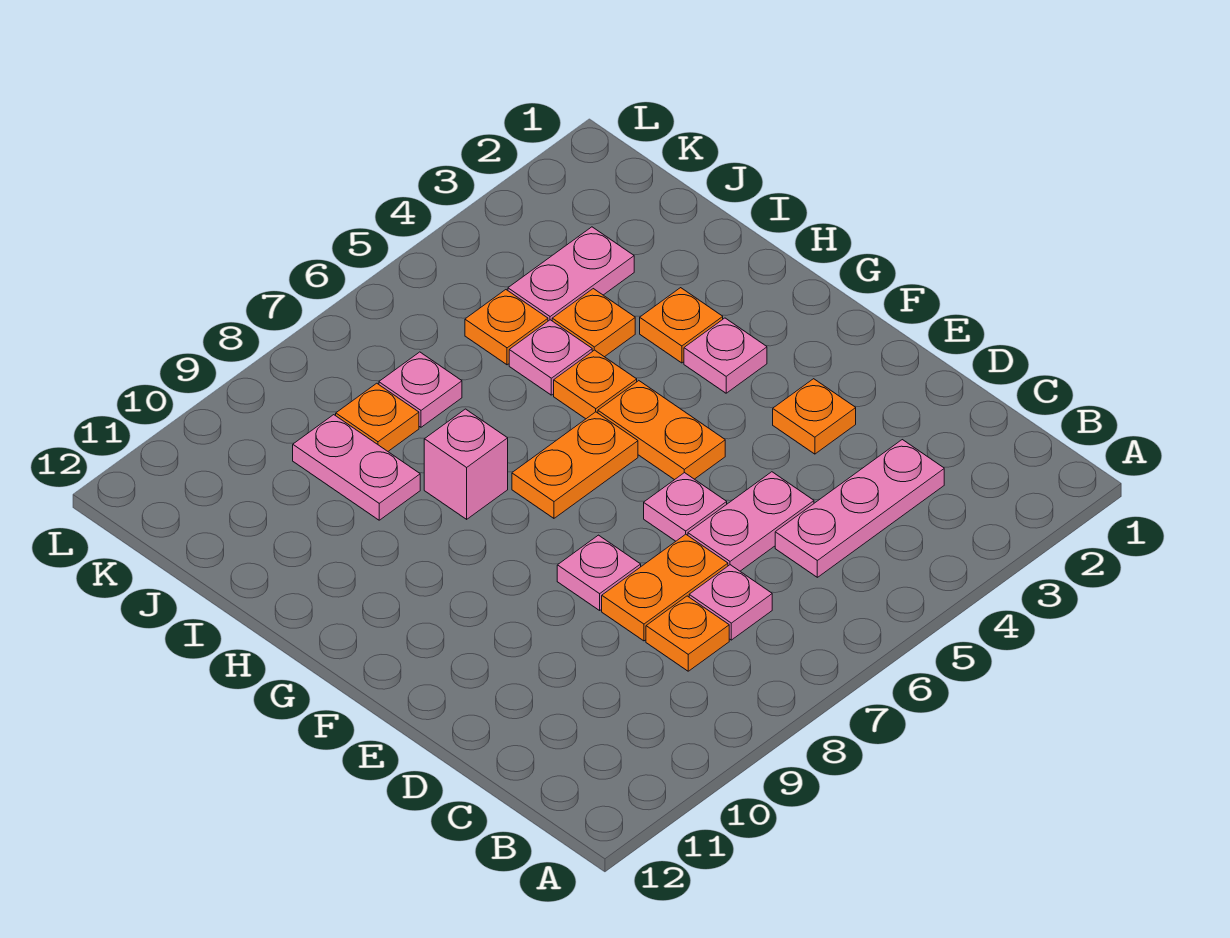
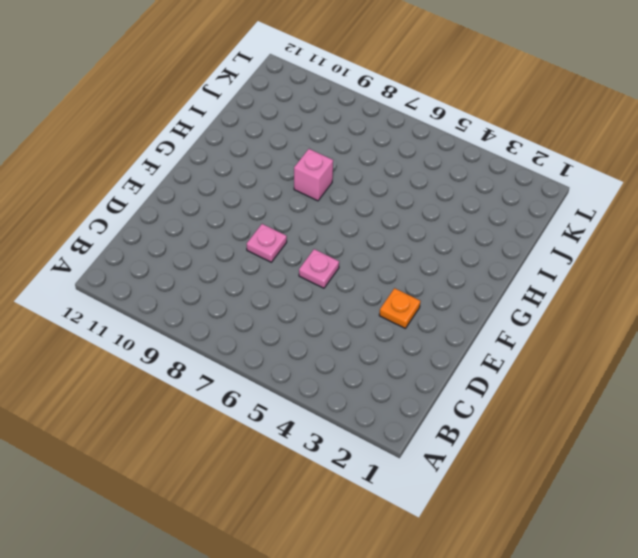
none -> pink plate C3:C5 level 1
none -> pink plate C7 level 1
none -> orange plate C8 level 1

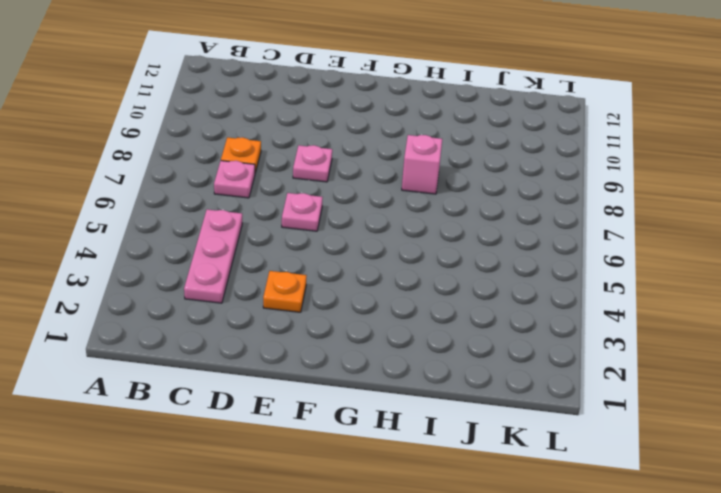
none -> pink plate D5:D6 level 1
none -> orange plate D7:D8 level 1
none -> orange plate F5:G5 level 1

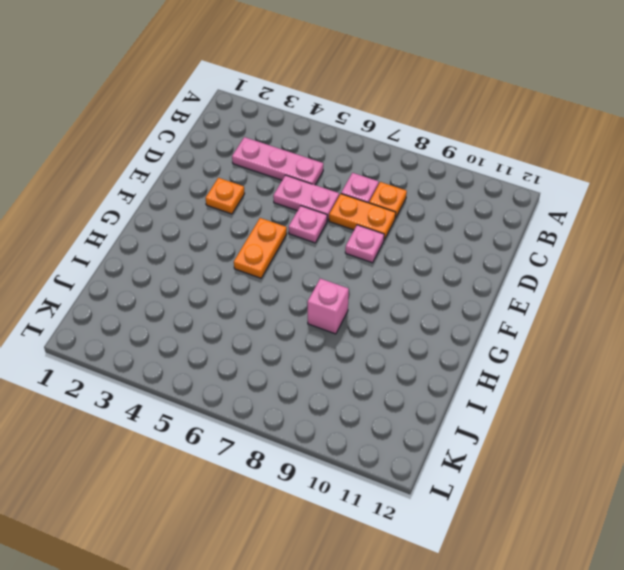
none -> pink plate G3 level 1
none -> orange plate G6:G7 level 1
none -> orange plate H3 level 1

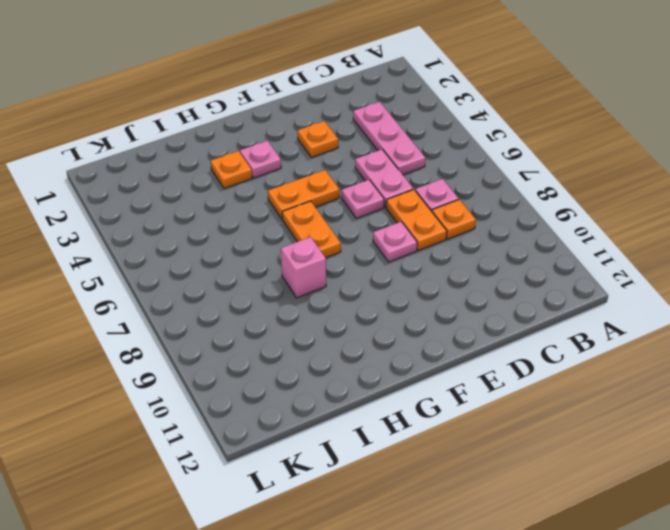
none -> orange plate H5 level 1
none -> orange plate I4 level 1
none -> pink plate I5 level 1

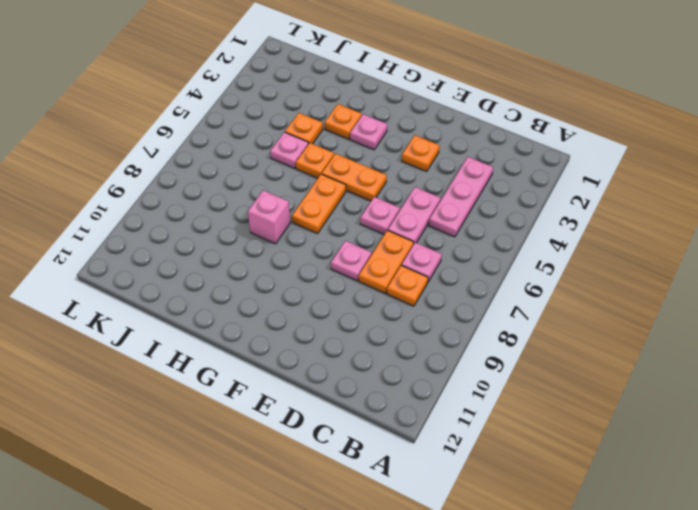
none -> pink plate I9:J9 level 1
none -> pink plate J3:J4 level 1
none -> orange plate J5 level 1

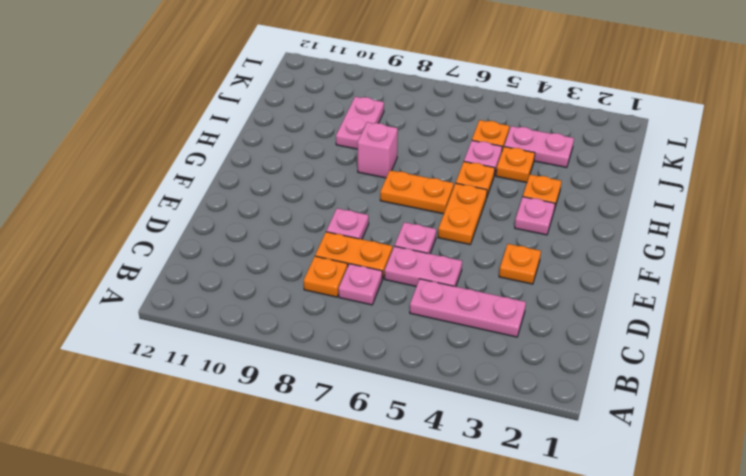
none -> pink plate J7 level 1
none -> orange plate J8 level 1

